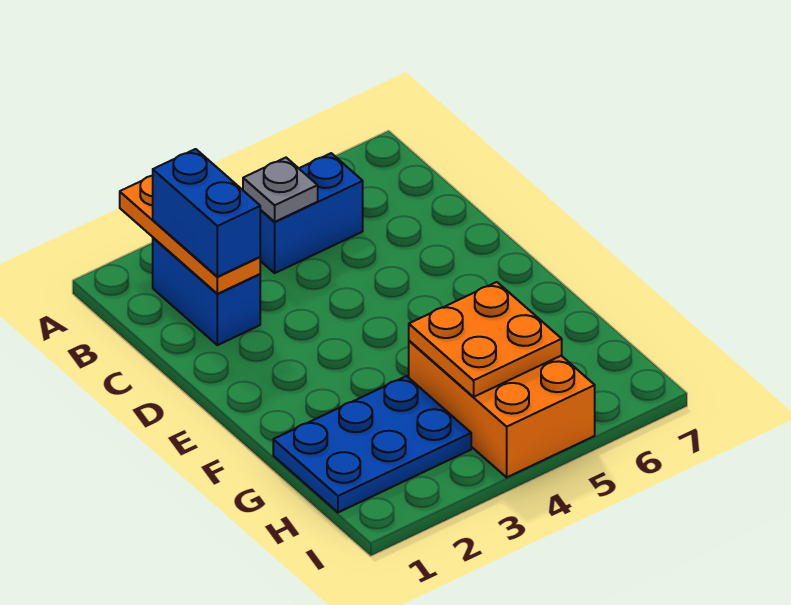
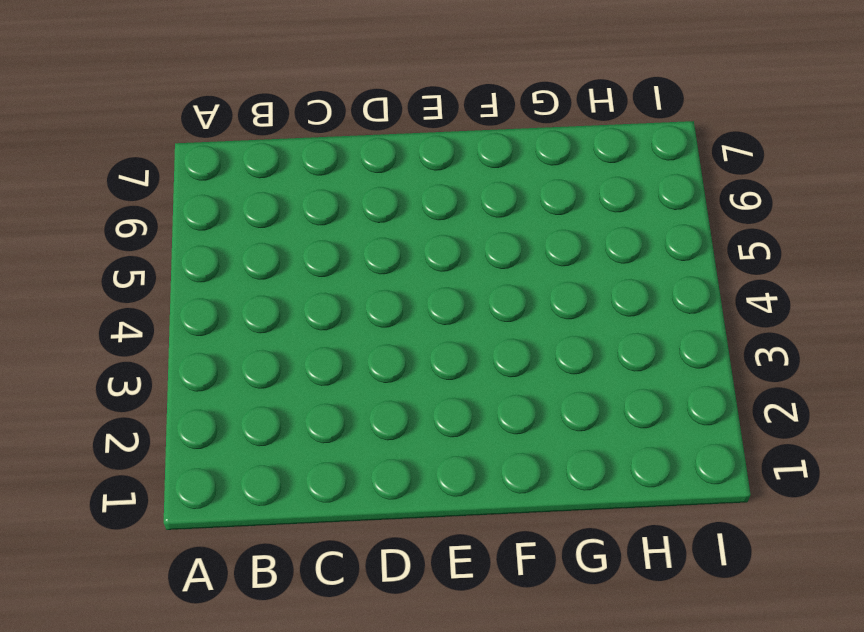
none -> blue brick B2:C2 level 1
none -> blue brick B4:B5 level 1

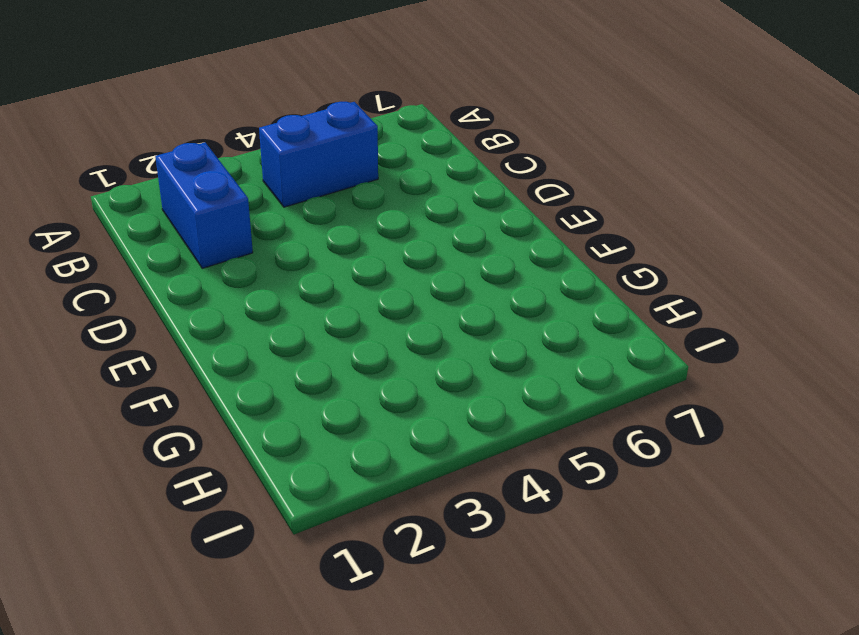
none -> blue plate G1:H3 level 1
none -> orange brick G4:I5 level 1

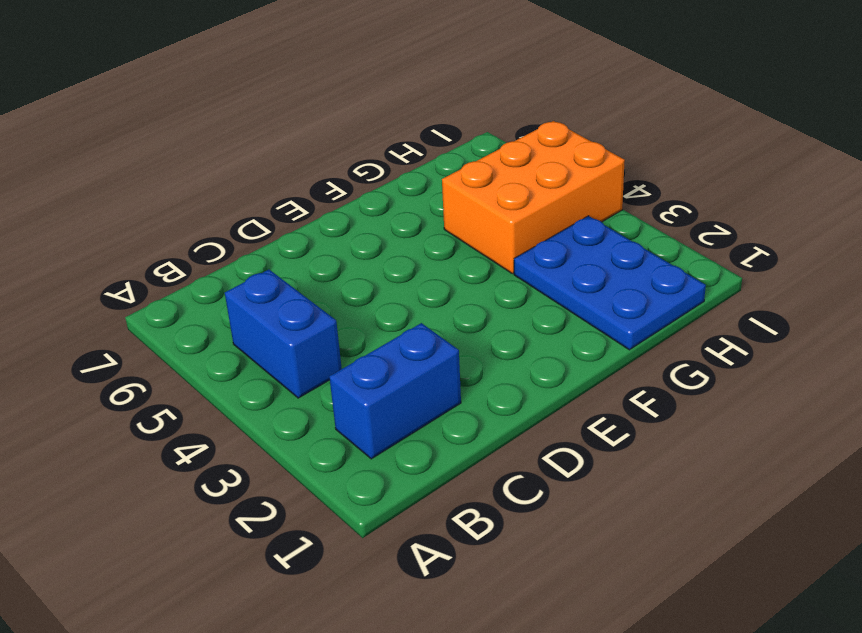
none -> orange plate A2:C2 level 2
none -> grey plate B4 level 2

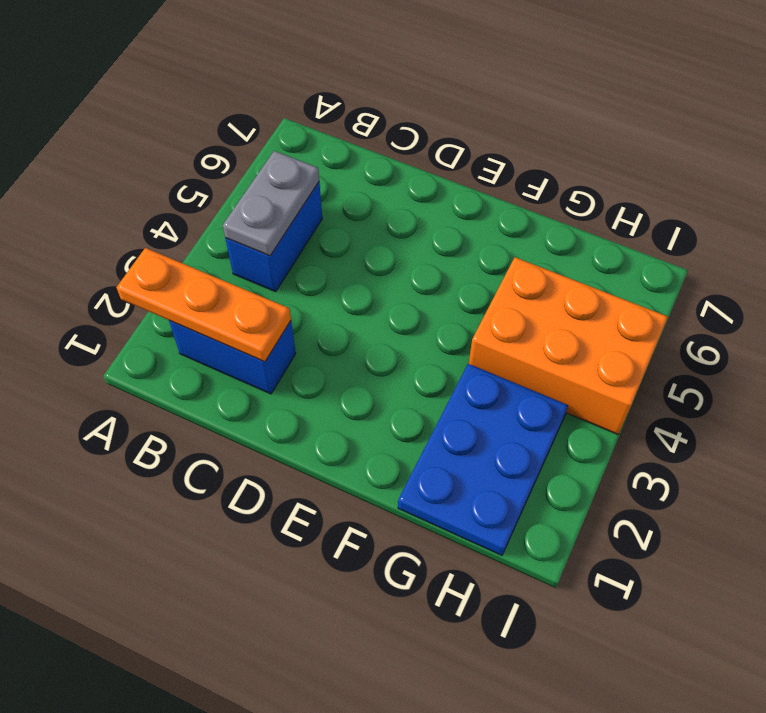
grey plate B4:B5 level 2 -> grey plate B4 level 2
none -> orange plate G4:H5 level 2
none -> blue brick B2:C2 level 3

